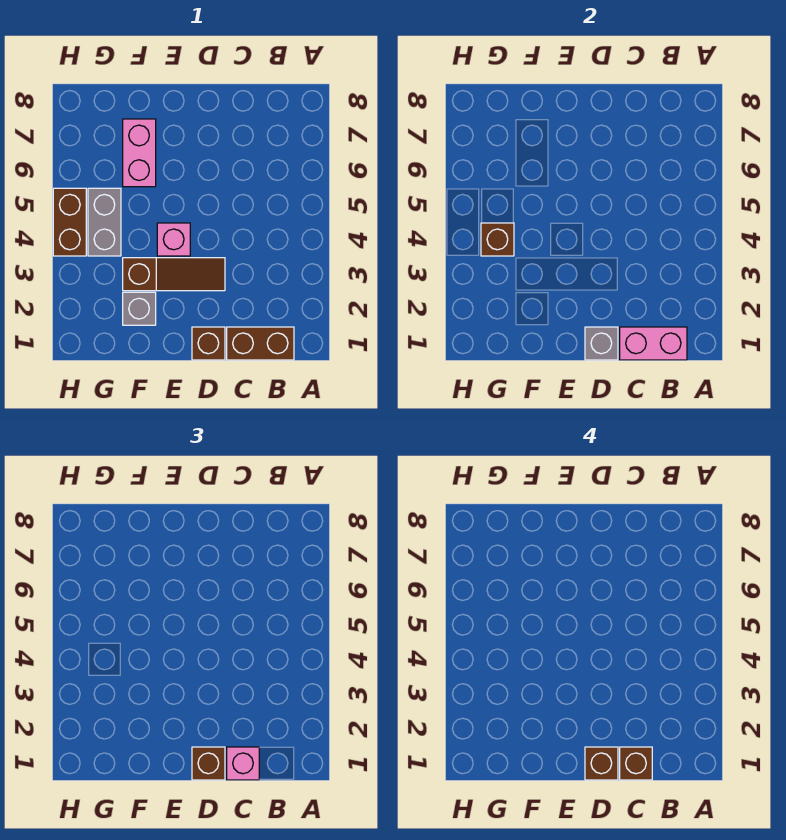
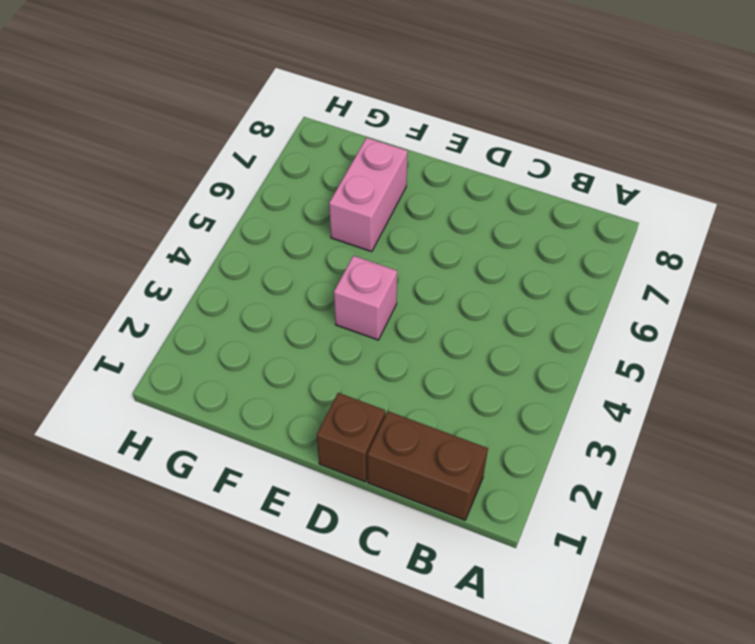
none -> brown slope D3:F3 level 1 top F
none -> grey brick F2 level 1
none -> grey brick G4:G5 level 1

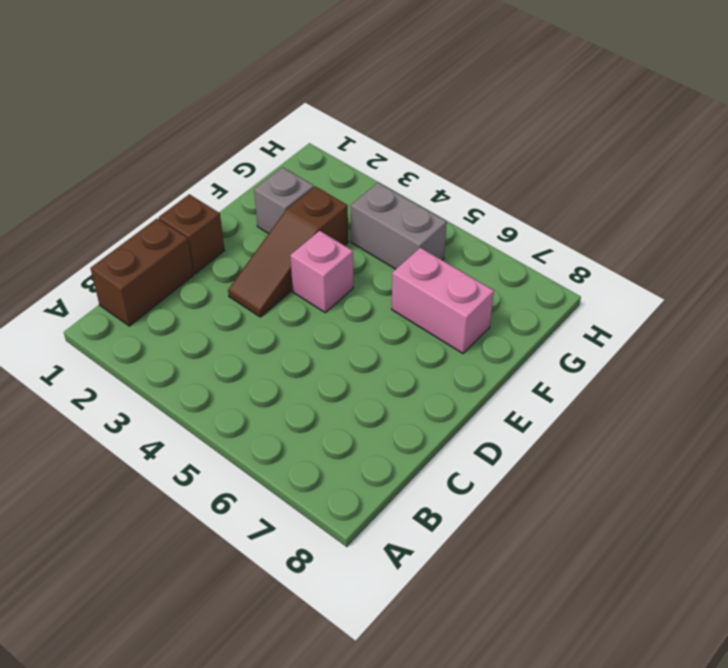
none -> brown brick H4:H5 level 1
none -> pink brick B1:C1 level 2
none -> grey brick D1 level 2

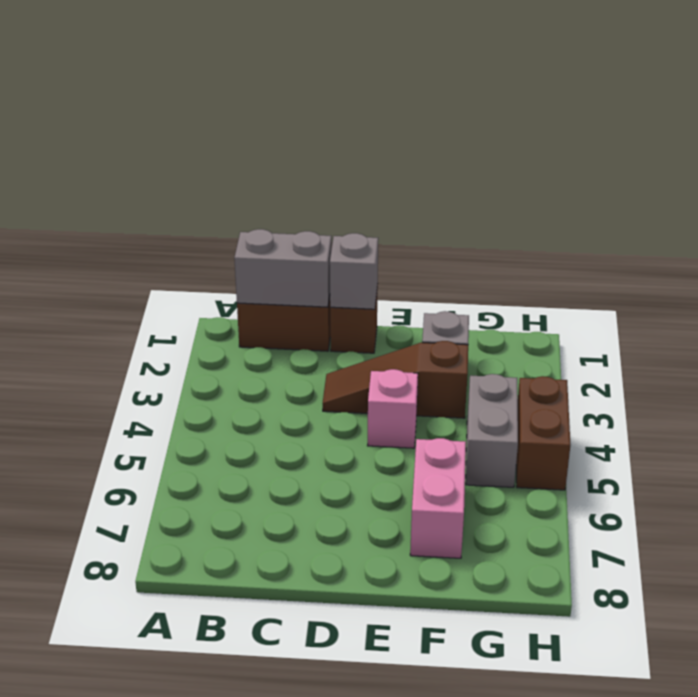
grey brick B1:C1 level 2 -> pink brick B1:C1 level 2
none -> brown brick G4 level 2
none -> pink brick C1 level 3
none -> brown brick D1 level 3

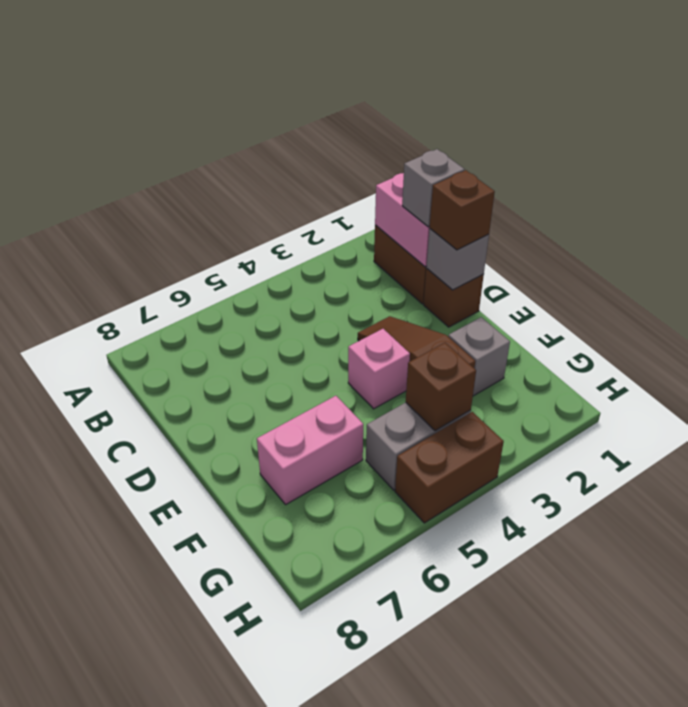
grey brick C1 level 3 -> pink brick C1 level 3
none -> brown brick C1 level 4
none -> brown brick D1 level 4

